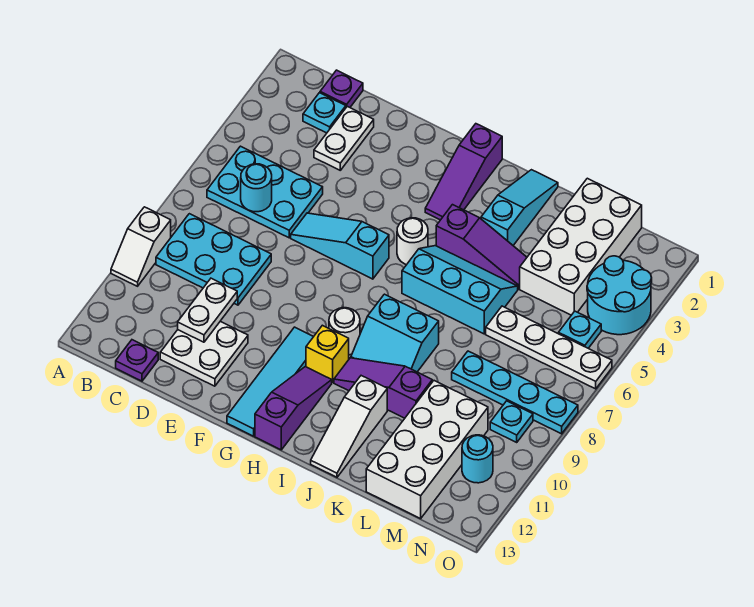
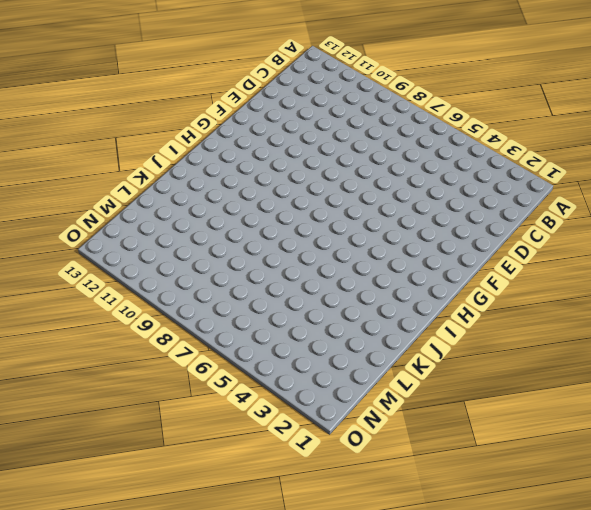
none -> white slope A9:A10 level 1 top 9
none -> cyan plate B5:D6 level 1
none -> cyan plate B8:D9 level 1
none -> purple plate C1 level 1

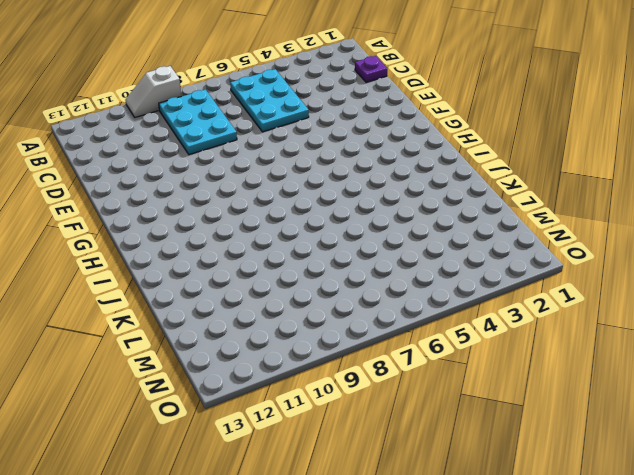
none -> cyan plate C2 level 1
none -> purple plate C13 level 1
none -> white plate D2:D3 level 1
none -> white plate D11:E12 level 1

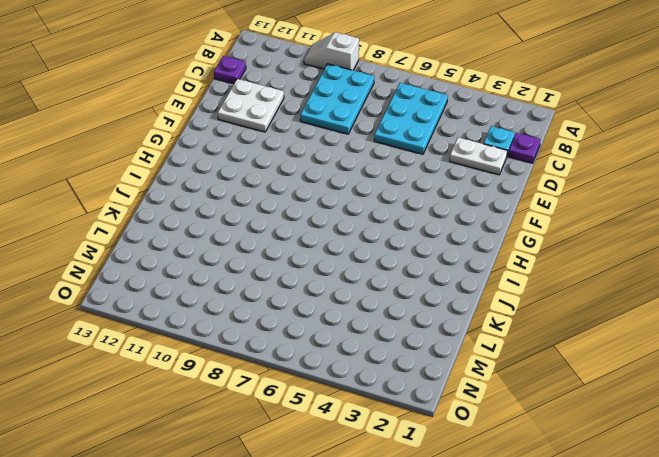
none -> cyan slope E6:G6 level 1 top G
none -> cyan tile G10:G13 level 1
none -> purple slope H1:H3 level 1 top 1
none -> white round brick H5 level 1

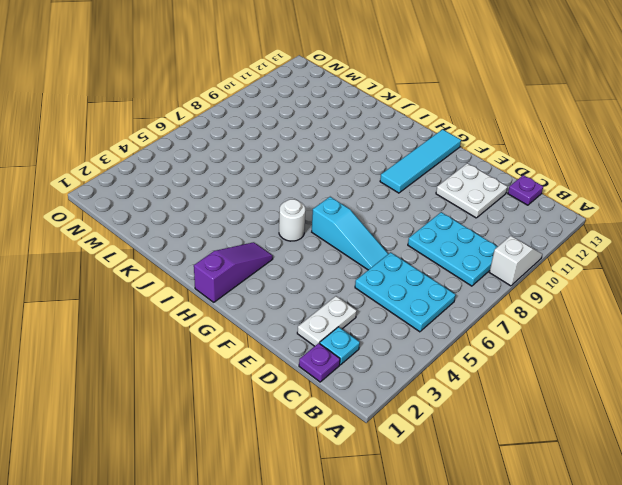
none -> white round brick H9 level 1
none -> yellow brick H10 level 1
none -> purple slope H11:H13 level 1 top 13
none -> purple slope I4:K4 level 1 top I

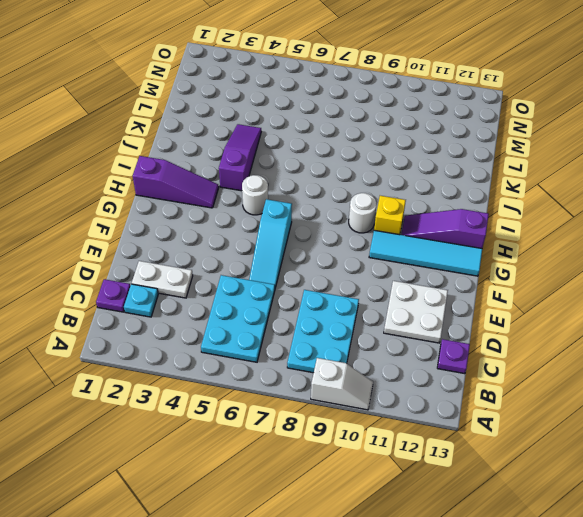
none -> cyan slope I5:K6 level 1 top 6
none -> cyan slope I8:J9 level 1 top 8
none -> purple slope I10:K10 level 1 top K
none -> cyan slope J1:J3 level 1 top 3

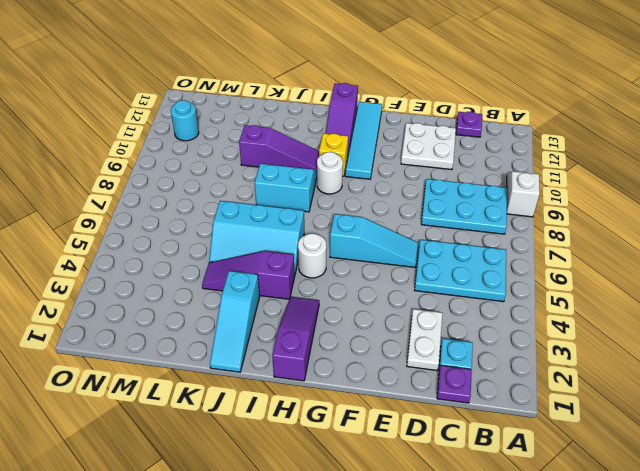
none -> white slope J11:J13 level 1 top 11
none -> white brick L1:M4 level 1
none -> white plate L6:O6 level 1
none -> cyan plate L8:O8 level 1

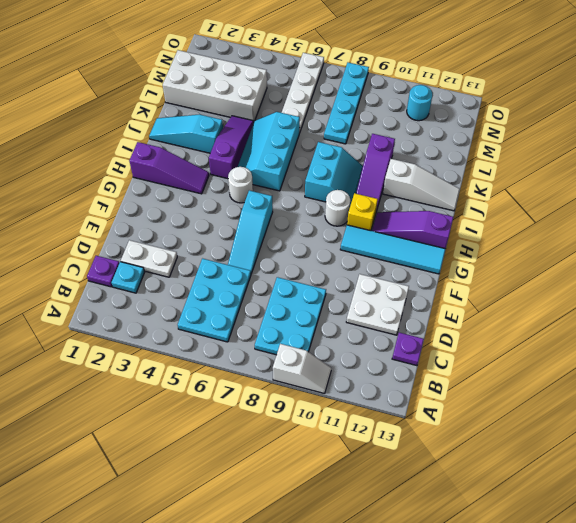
none -> white brick L10:M13 level 1
none -> cyan round brick N3:O4 level 1
none -> cyan plate N5 level 1
none -> cyan plate N9 level 1

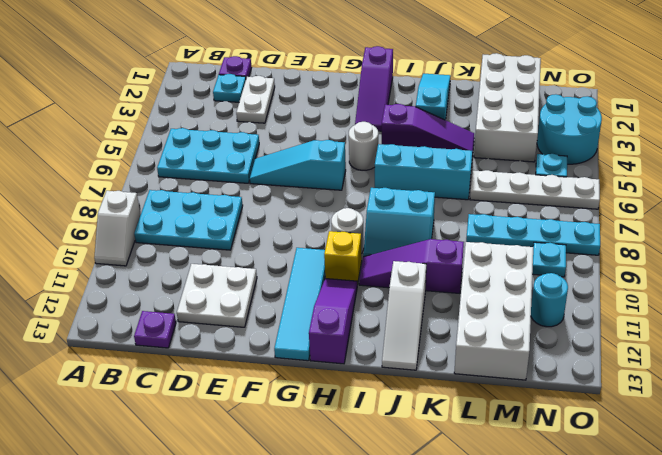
none -> cyan round brick C6 level 2
none -> white plate D10:D11 level 2

